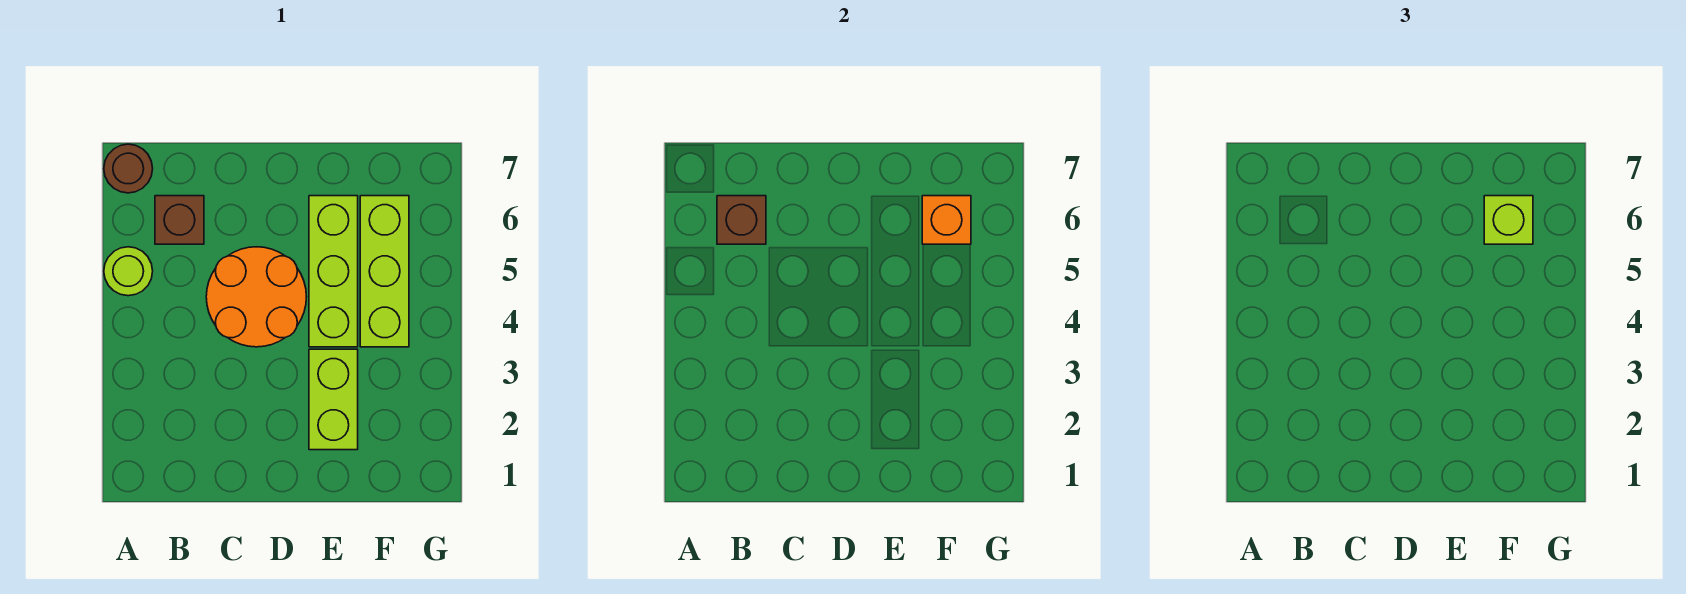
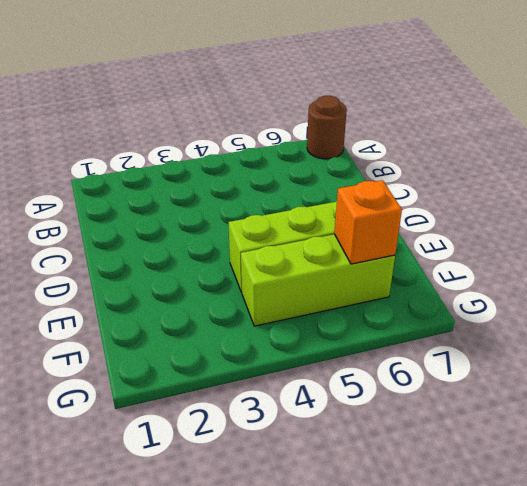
none -> lime round brick A5 level 1
none -> brown brick B6 level 1

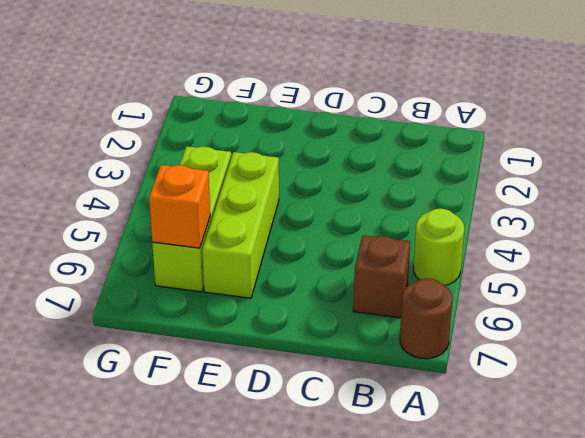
none -> orange round brick C4:D5 level 1
none -> lime brick E2:E3 level 1

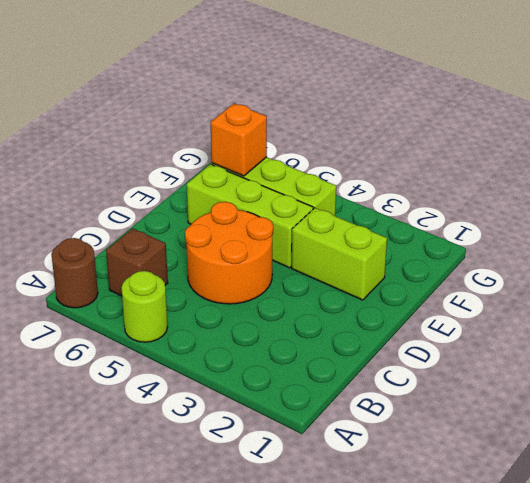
none -> brown brick B6 level 2
none -> lime brick F6 level 3

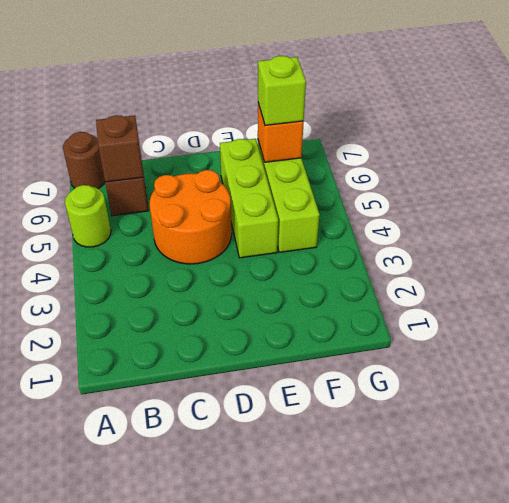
none -> lime brick E2:E3 level 1

